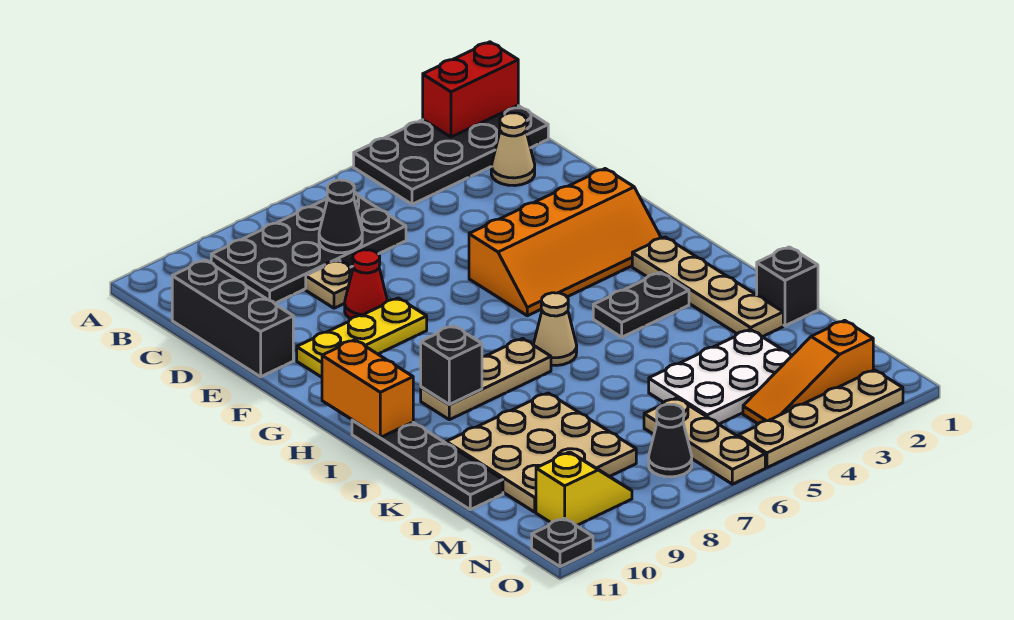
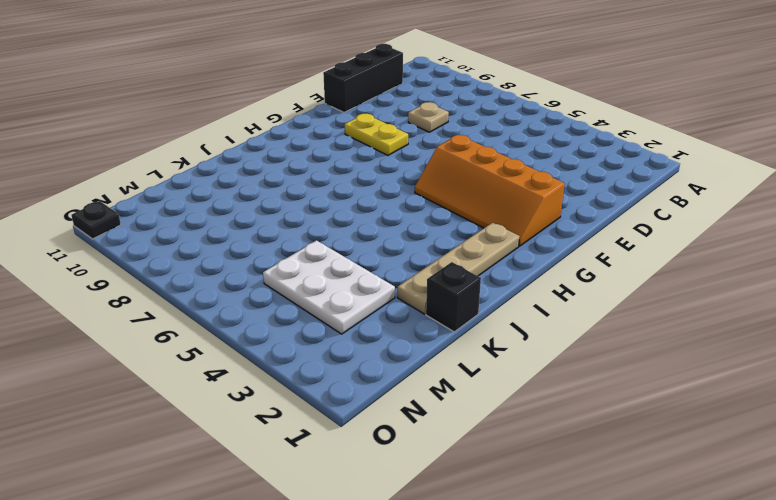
yellow plate F8:F9 level 1 -> yellow plate F8:F10 level 1
none -> black plate A1:B4 level 1
none -> black plate B6:C9 level 1
none -> tan cone C2 level 1

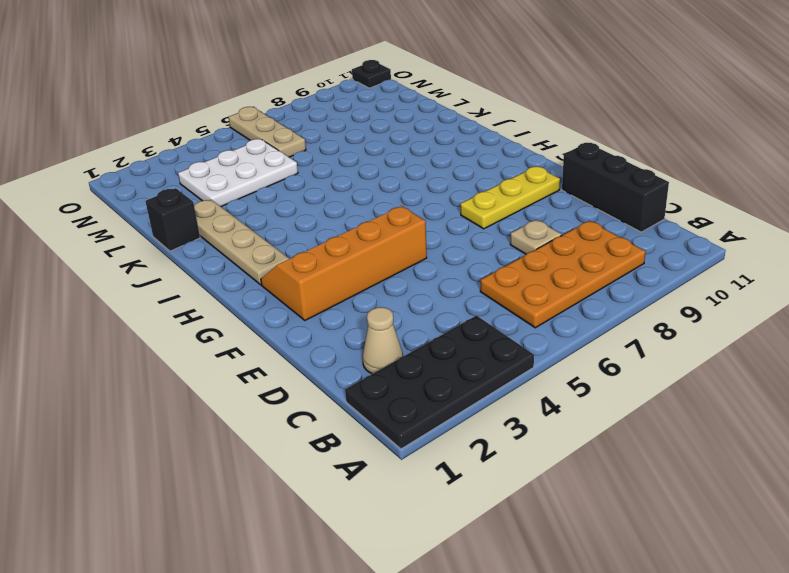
orange plate B6:C9 level 1 -> black plate B6:C9 level 1
none -> red cone E8 level 1
none -> black plate I3:I4 level 1
none -> tan cone I6 level 1

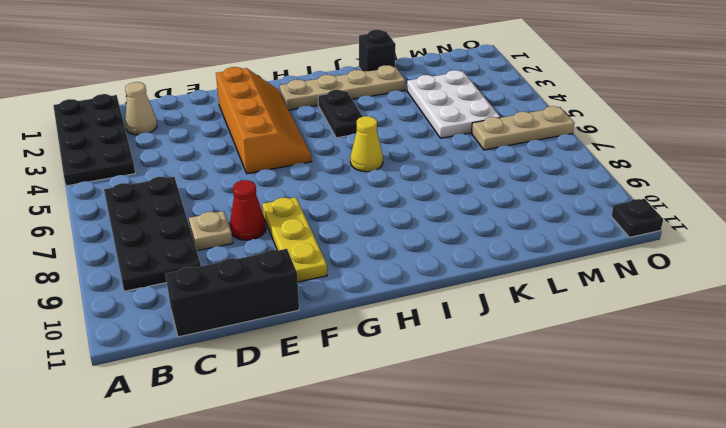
yellow cone I6 level 1 -> tan cone I6 level 1
none -> tan plate I7:I9 level 1
none -> black plate I11:L11 level 1
none -> tan plate K8:M10 level 1

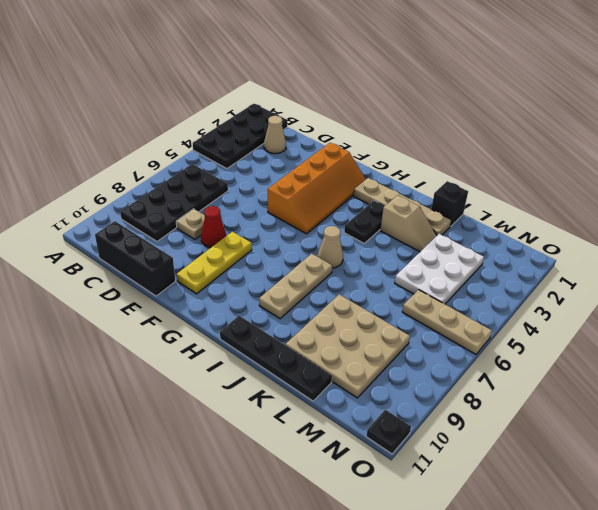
tan slope J3:K3 level 1 top J -> none
none -> orange slope N2:N4 level 1 top 2
none -> black cone N7 level 1
none -> yellow slope N9:N10 level 1 top 10

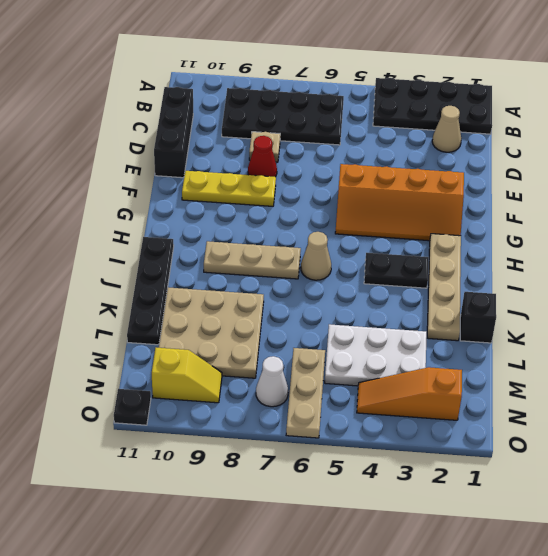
white cone N7 level 1 -> black cone N7 level 1
none -> tan plate O2:O5 level 1
none -> red brick A1:A2 level 2
none -> black cone C7 level 2

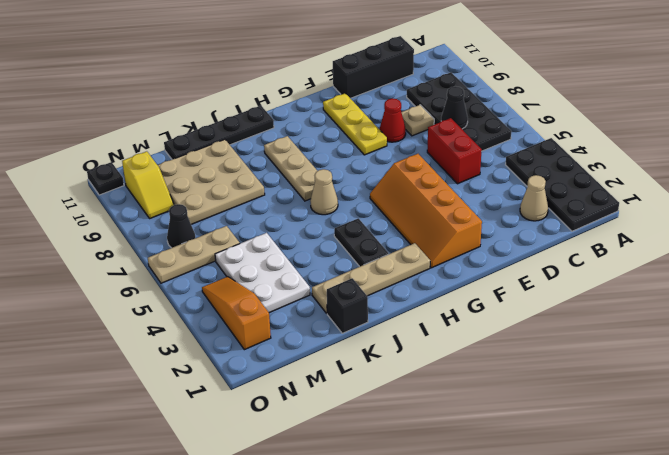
red brick D5:D6 level 1 -> red brick A1:A2 level 2
none -> tan plate O2:O5 level 1
none -> orange brick H11:I11 level 2
none -> black brick I9 level 2

